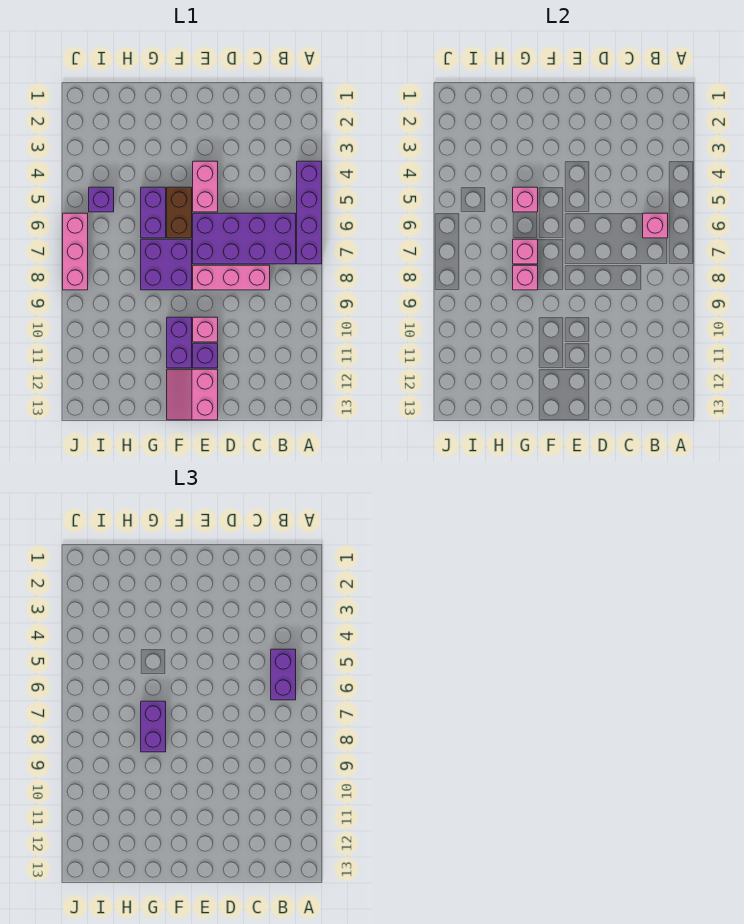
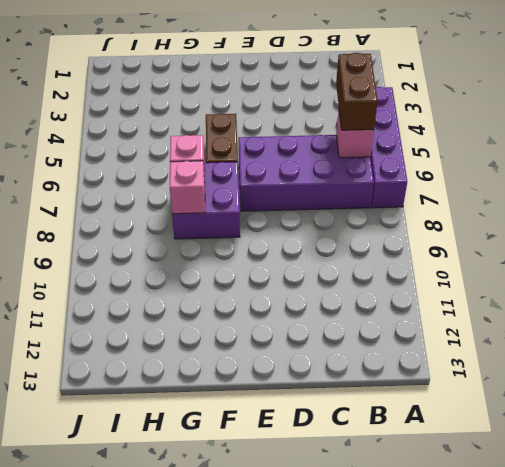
brown brick B5:B6 level 3 -> purple brick B5:B6 level 3
none -> pink brick C8:E8 level 1
none -> pink brick E4:E5 level 1
none -> pink brick E10 level 1

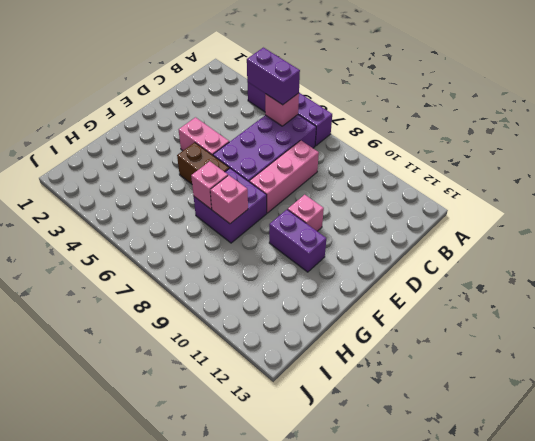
none -> purple brick E11 level 1
none -> pink slope E12:F13 level 1 top E
none -> purple brick G5:G6 level 1

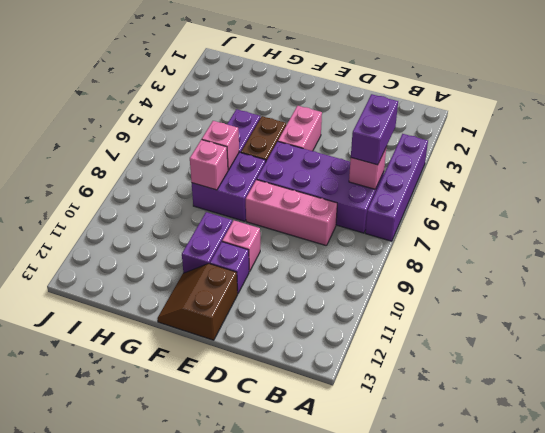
brown slope E12:F13 level 1 top E -> pink slope E12:F13 level 1 top E
none -> purple brick I5 level 1
none -> pink brick J6:J8 level 1
none -> pink brick G5 level 2

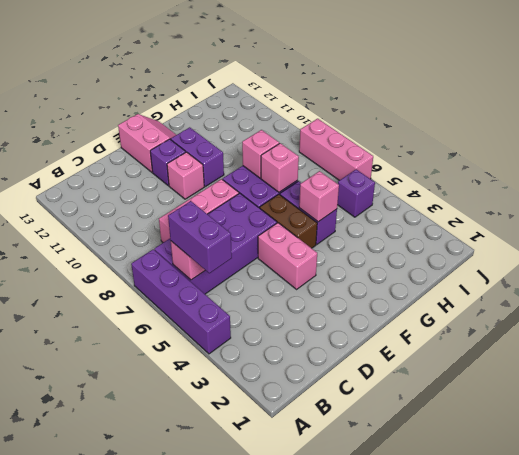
none -> purple brick G7:G8 level 3

